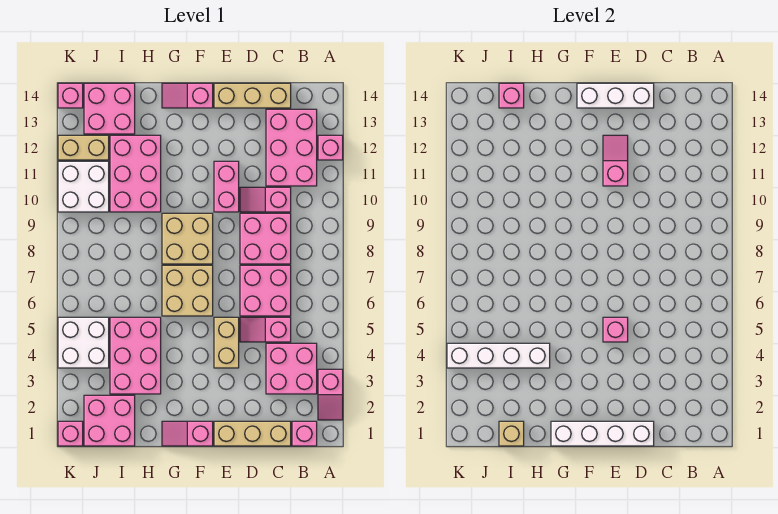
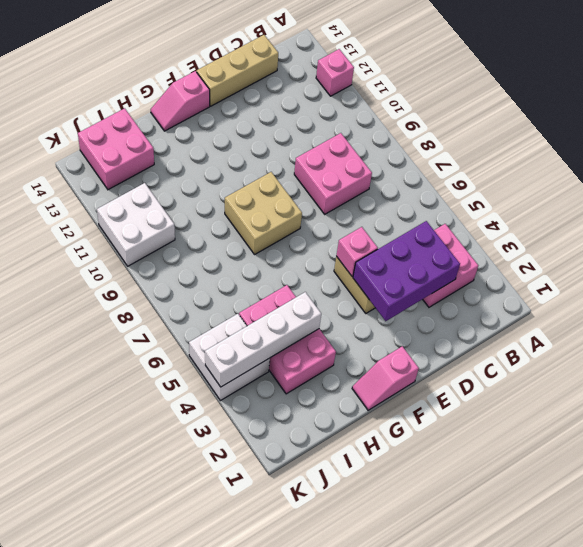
purple brick C3:E4 level 2 -> none
none -> pink slope A2:A3 level 1 top 3
none -> pink brick B1 level 1
none -> pink brick B11:C13 level 1
none -> tan brick C1:E1 level 1

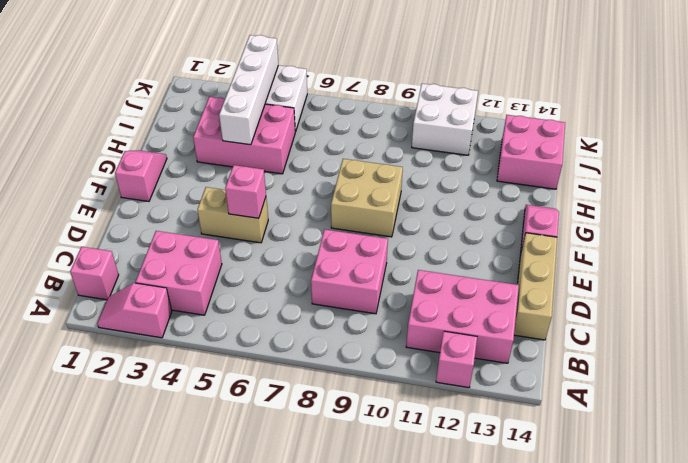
none -> tan brick C1:E1 level 1
none -> pink slope C5:D5 level 1 top C
none -> pink brick C6:D7 level 1
none -> pink slope C10:D10 level 1 top C

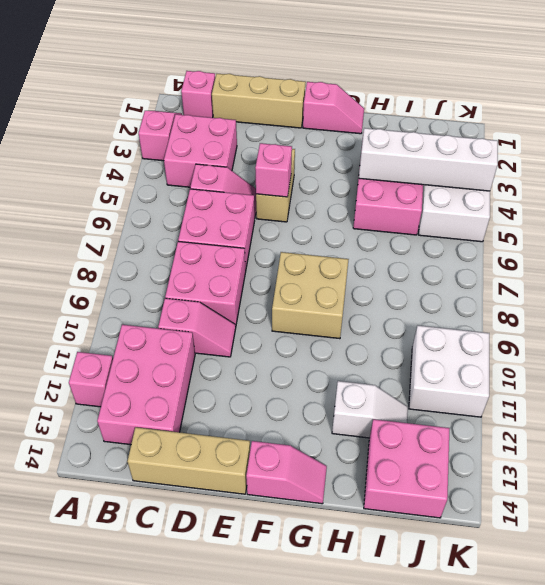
white slope H12:I12 level 1 top H -> pink brick H10:I12 level 1
none -> pink brick E10:E11 level 1
none -> tan brick F6:G7 level 1
none -> pink brick I1:J2 level 1
none -> tan brick J12:K12 level 1

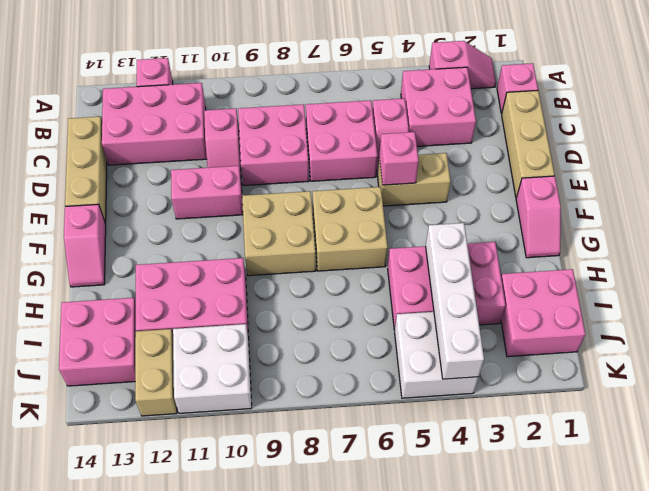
none -> pink brick K1 level 1
none -> pink brick K14 level 1
none -> white brick D1:G1 level 2
none -> white brick D14:F14 level 2

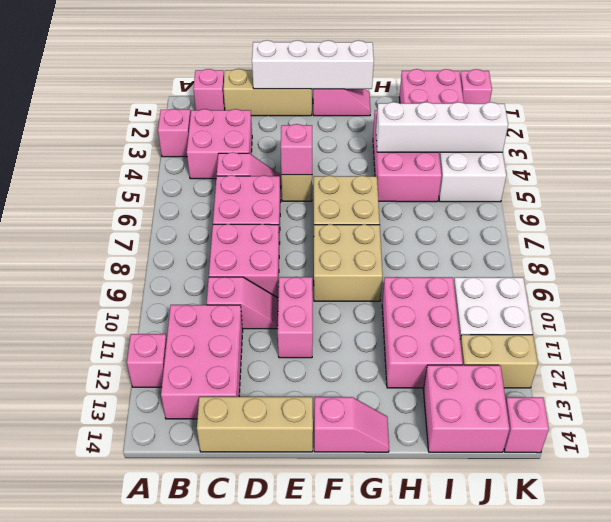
none -> white brick D14:F14 level 2
none -> pink slope E11:E12 level 2 top 11
none -> tan brick I1 level 2
none -> pink brick I14 level 2

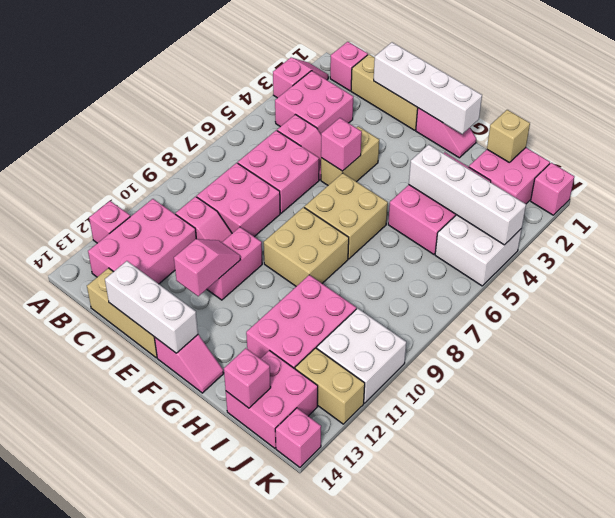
pink slope E11:E12 level 2 top 12 -> pink slope E11:E12 level 2 top 11

